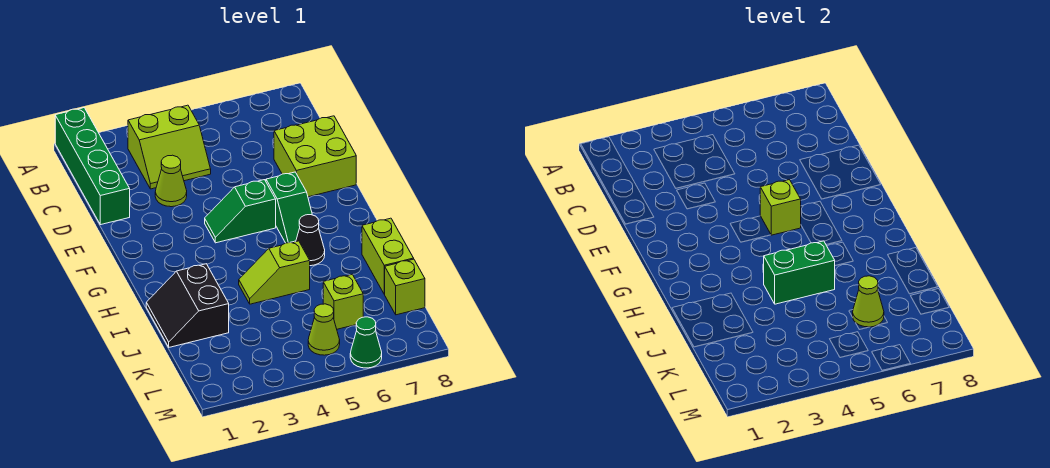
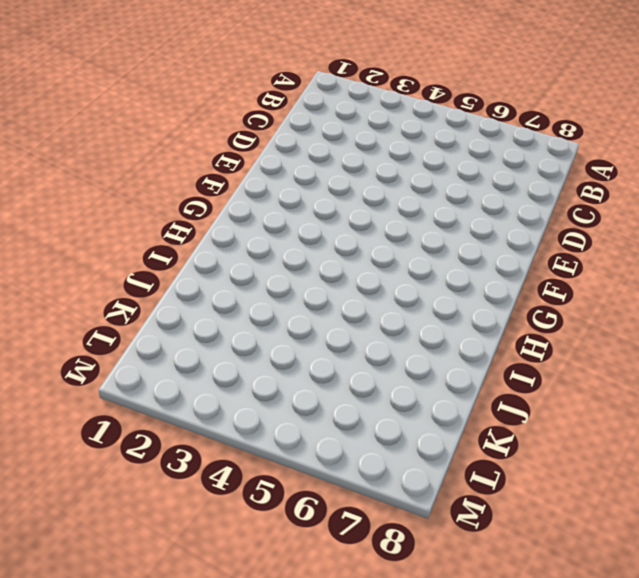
none -> green brick A1:D1 level 1
none -> lime slope B3:C4 level 1 top B
none -> lime cone D3 level 1

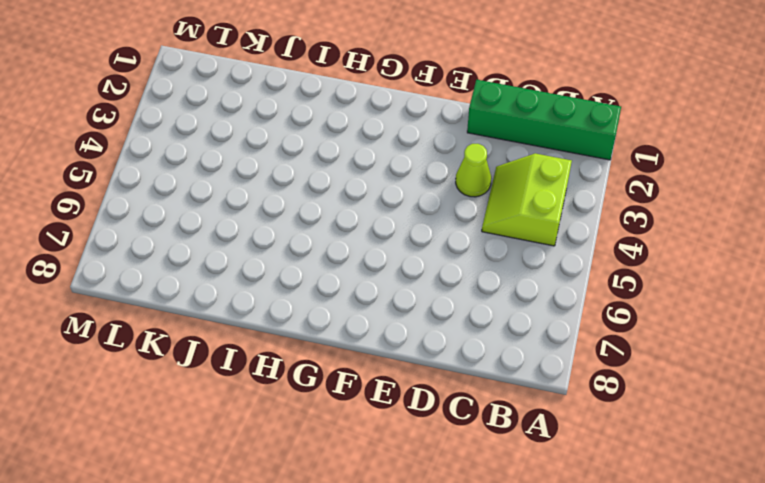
none -> lime brick D7:E8 level 1
none -> green slope F4:F5 level 1 top 5
none -> green slope F6:G6 level 1 top F

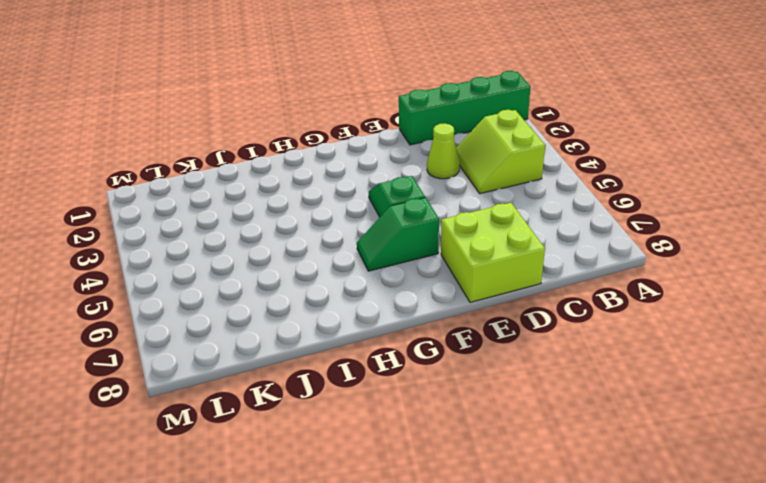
none -> black cone H6 level 1
none -> black slope I1:J2 level 1 top 2
none -> lime slope I4:I5 level 1 top 5

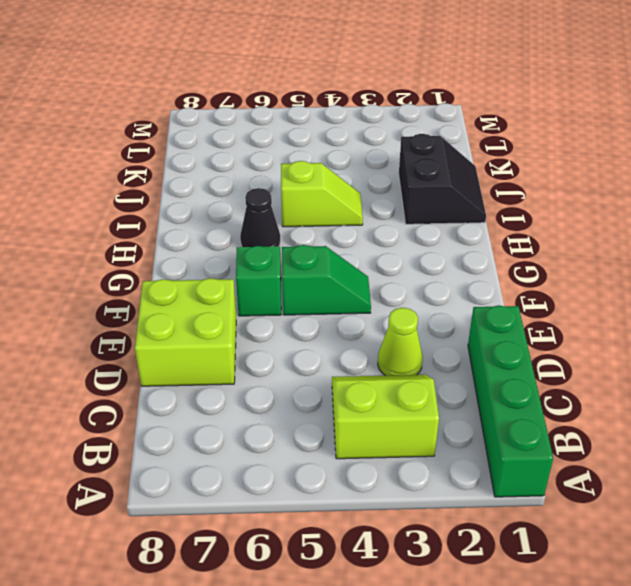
none -> lime brick I8:J8 level 1
none -> lime brick K6 level 1
none -> lime brick K8 level 1

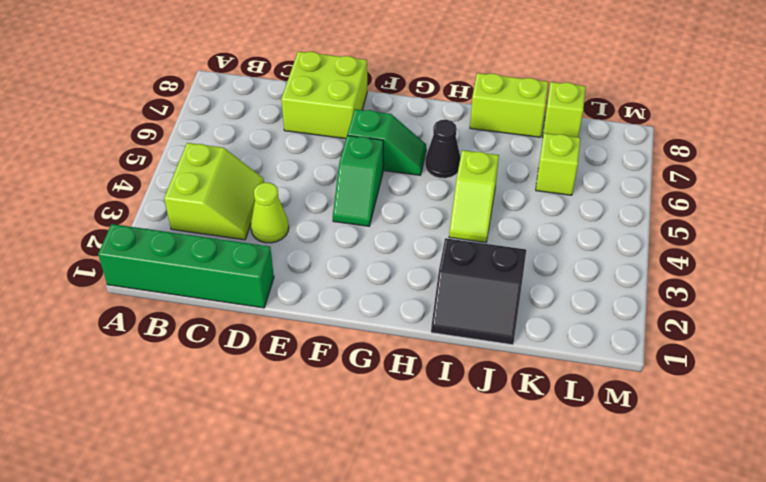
none -> lime cone L5 level 1
none -> green cone M6 level 1
none -> lime brick F5 level 2

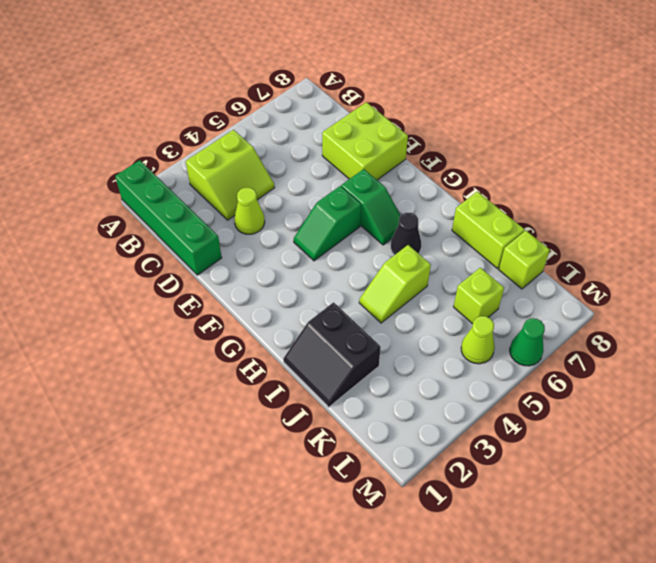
none -> lime brick F5 level 2
none -> green brick I4:I5 level 2
none -> lime cone K6 level 2

